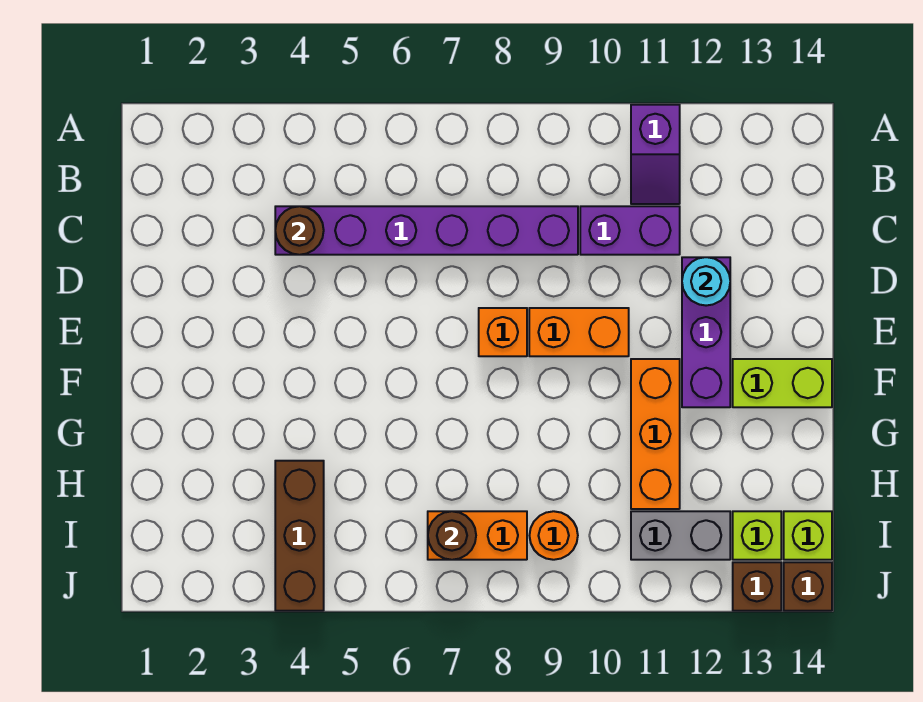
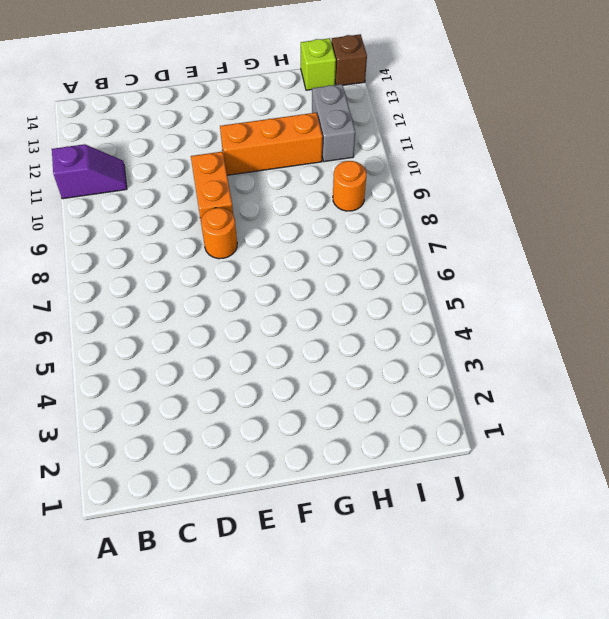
orange round brick E8 level 1 -> orange brick E8 level 1
none -> purple brick C4:C9 level 1
none -> purple brick C10:C11 level 1
none -> purple brick D12:F12 level 1

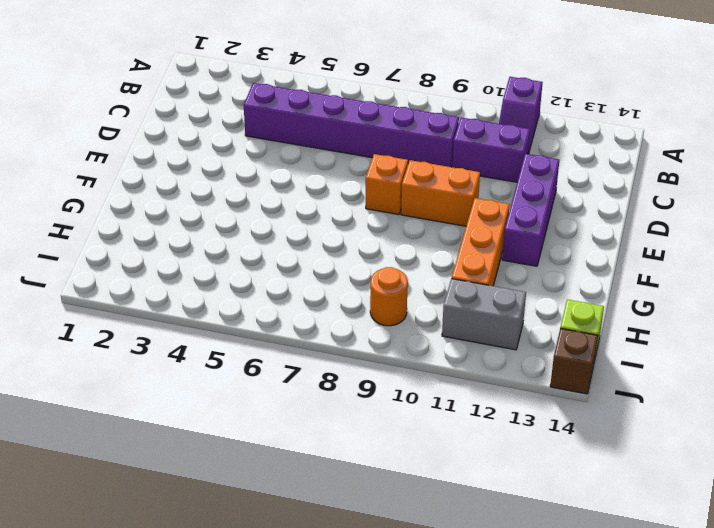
none -> lime brick F13:F14 level 1
none -> brown brick H4:J4 level 1
none -> orange brick I7:I8 level 1

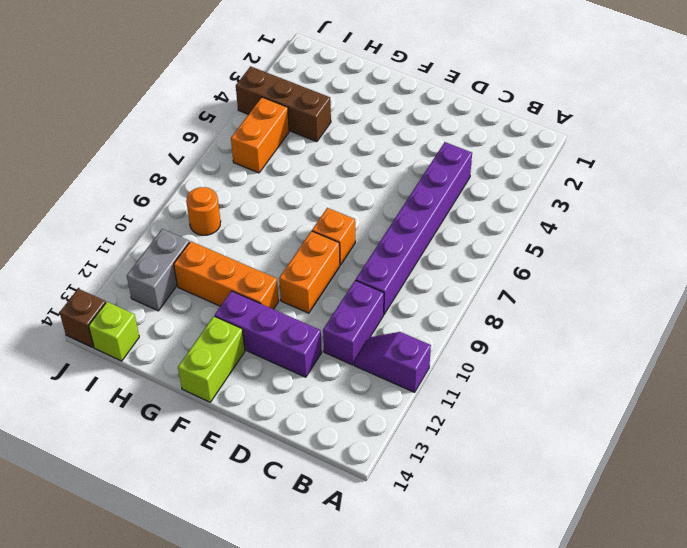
orange brick I5:I6 level 1 -> orange brick I7:I8 level 1
none -> lime brick I13 level 1
none -> brown brick J13 level 1
none -> brown round brick C4 level 2

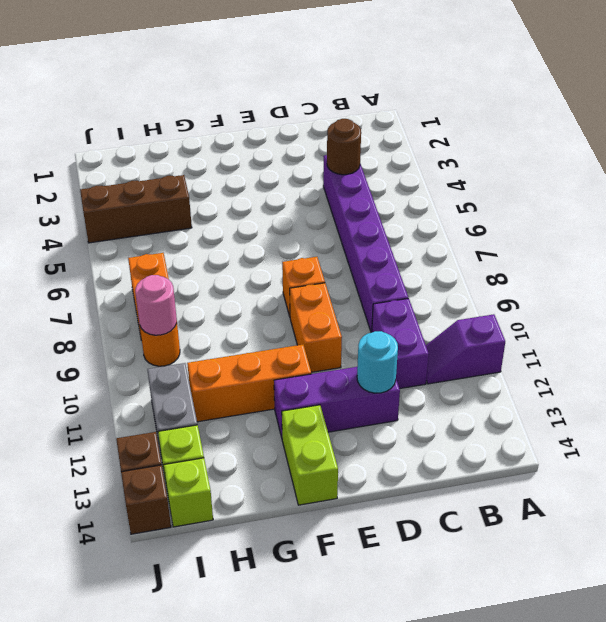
pink round brick I9 level 2 -> none
none -> brown round brick I7 level 2

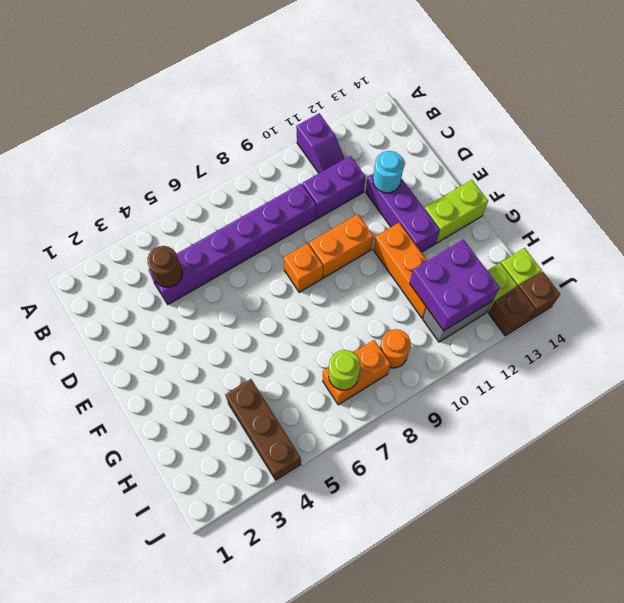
purple brick H11:I12 level 2 -> none
lime round brick I7 level 2 -> brown round brick I7 level 2

